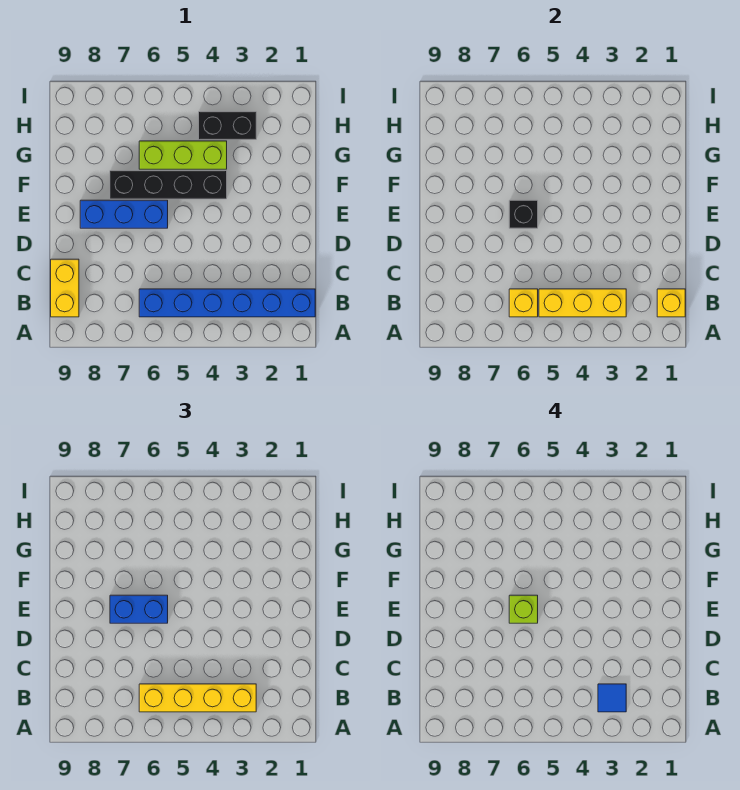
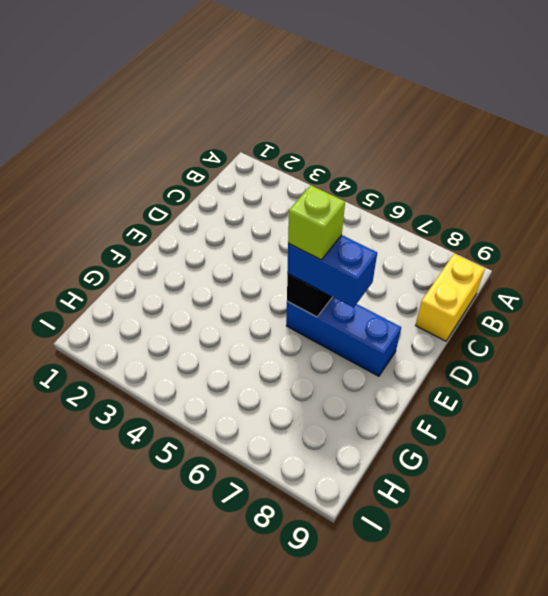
none -> blue brick B1:B6 level 1
none -> black brick F4:F7 level 1
none -> lime brick G4:G6 level 1

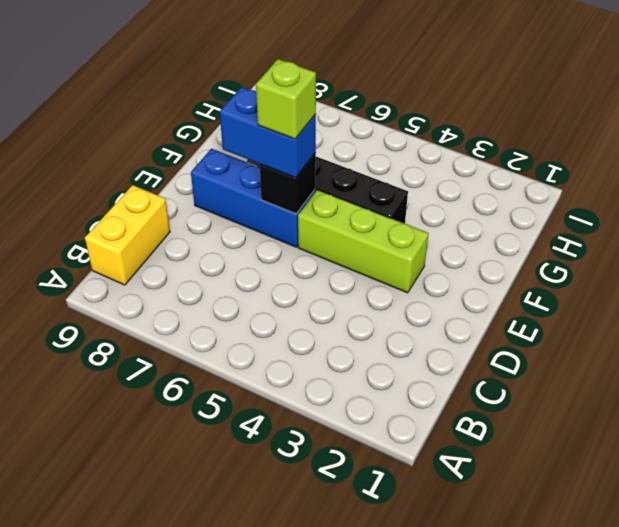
lime brick E3:E5 level 1 -> lime brick G4:G6 level 1
none -> blue brick B1:B6 level 1
none -> black brick H3:H4 level 1
none -> yellow brick B1 level 2

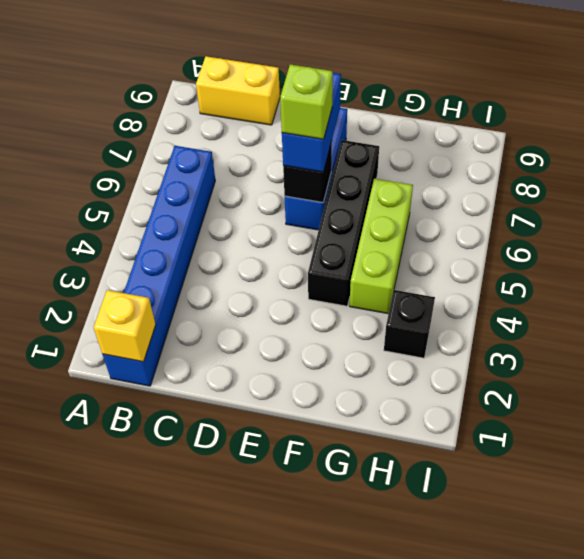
black brick H3 level 1 -> black brick H3:H4 level 1
none -> yellow brick B3:B5 level 2
none -> yellow brick B6 level 2
none -> yellow brick B3:B6 level 3

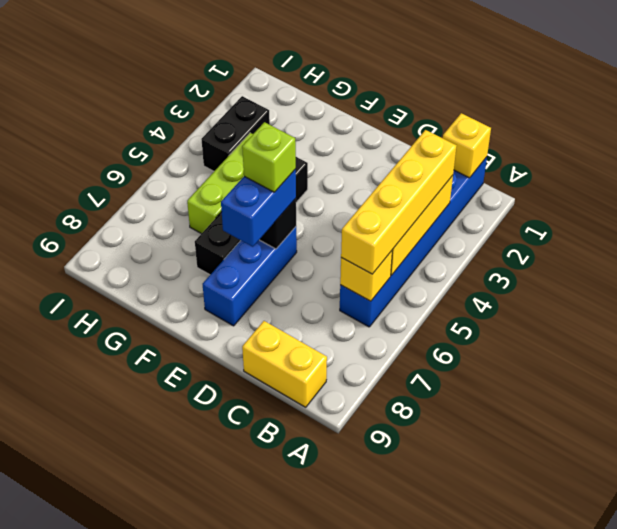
none -> blue tile B3 level 4

